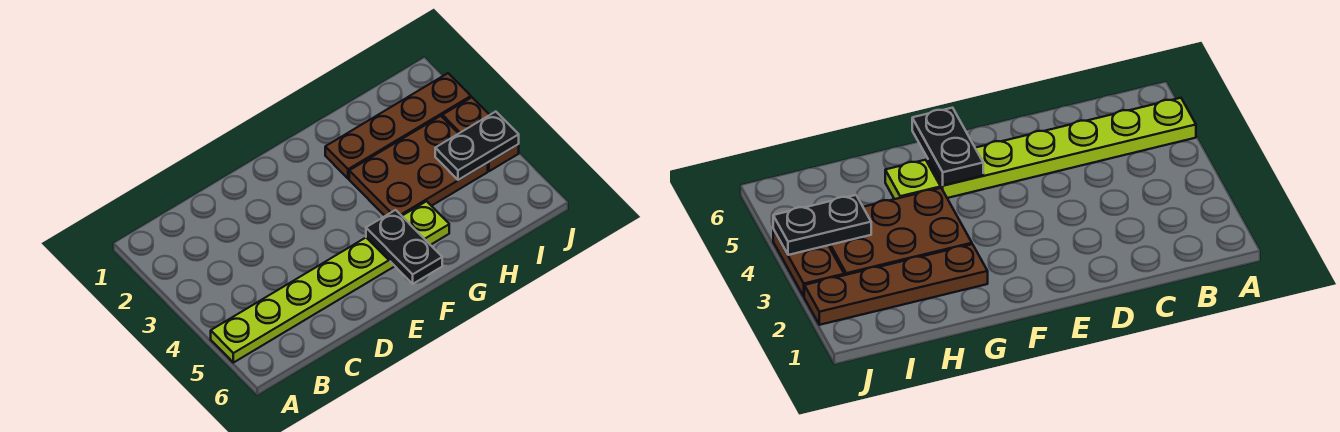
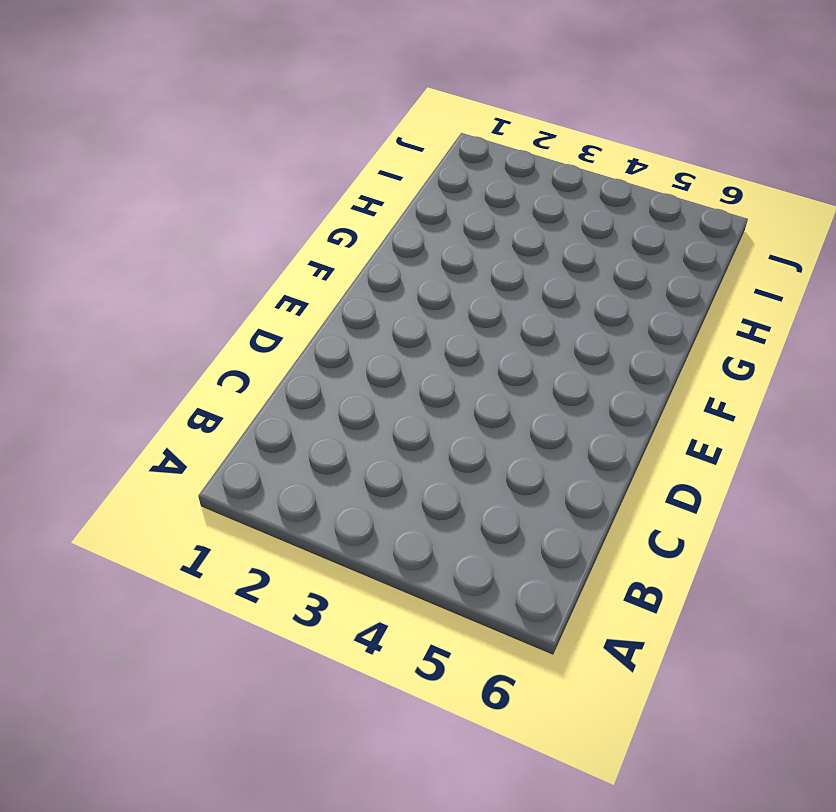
none -> lime plate A5:F5 level 1
none -> brown plate G2:J2 level 1

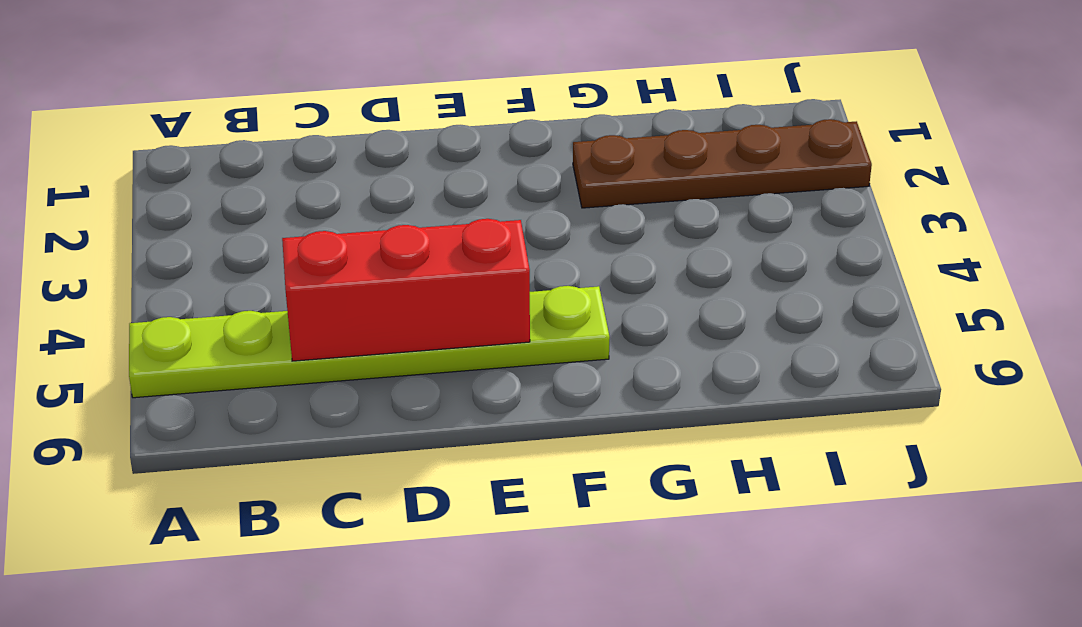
red brick C5:E5 level 2 -> none
none -> brown plate G3:I4 level 1
none -> lime plate G5 level 1

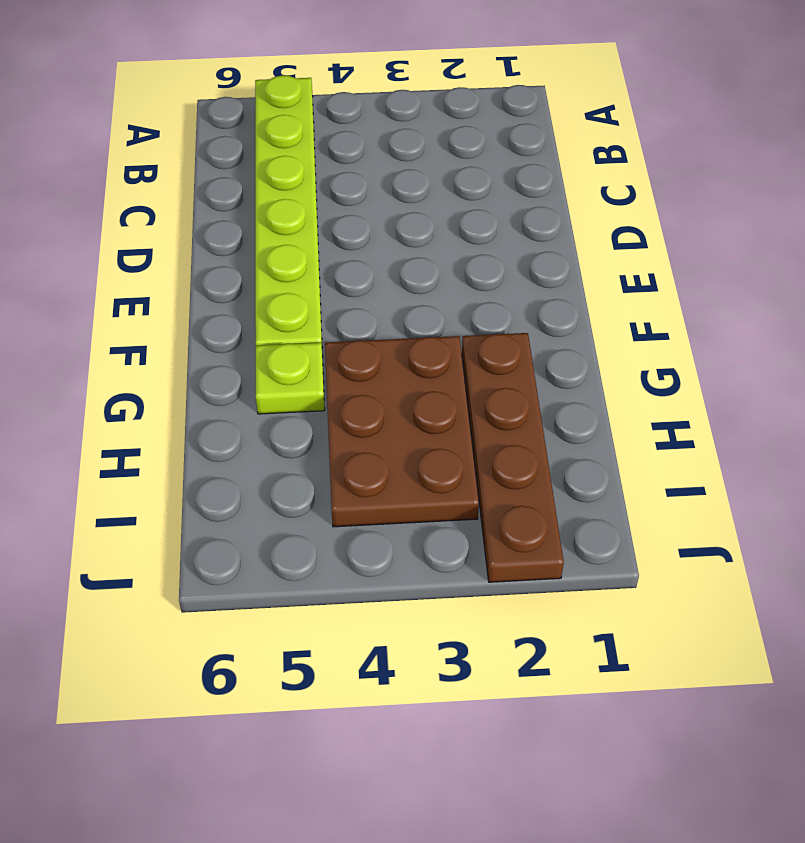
none -> brown plate J3:J4 level 1
none -> black plate F5:F6 level 2

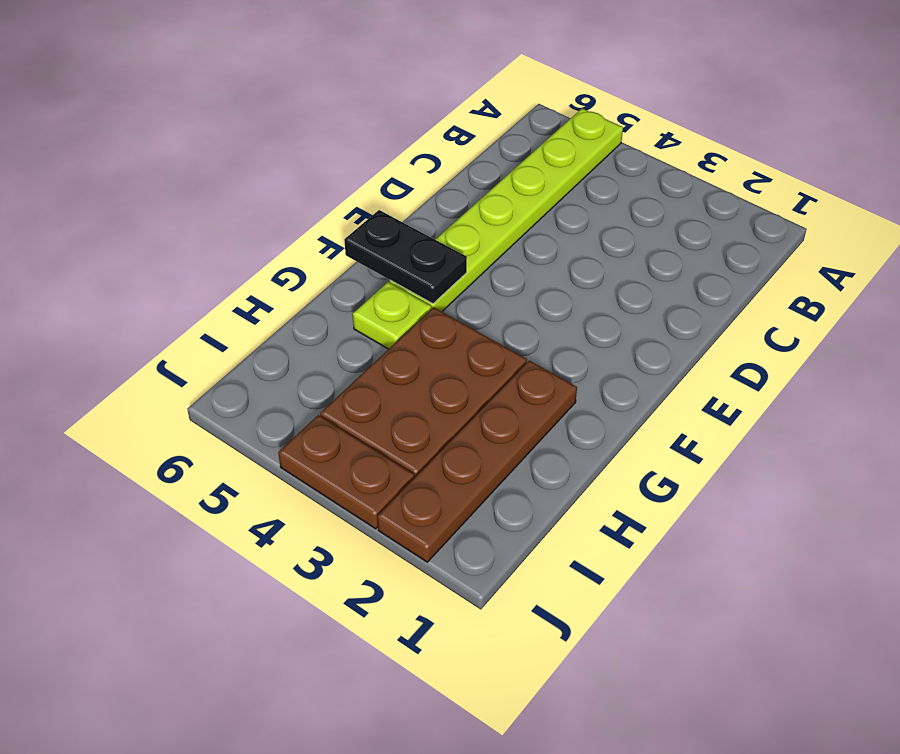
none -> black plate I4:J4 level 2

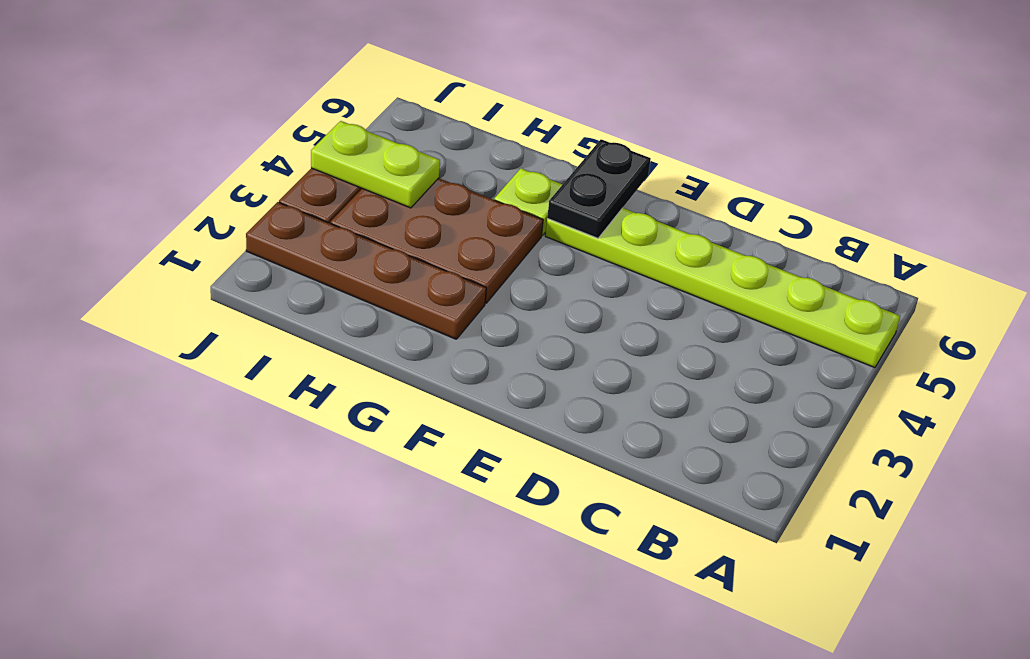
lime plate I4:J4 level 2 -> black plate I4:J4 level 2

